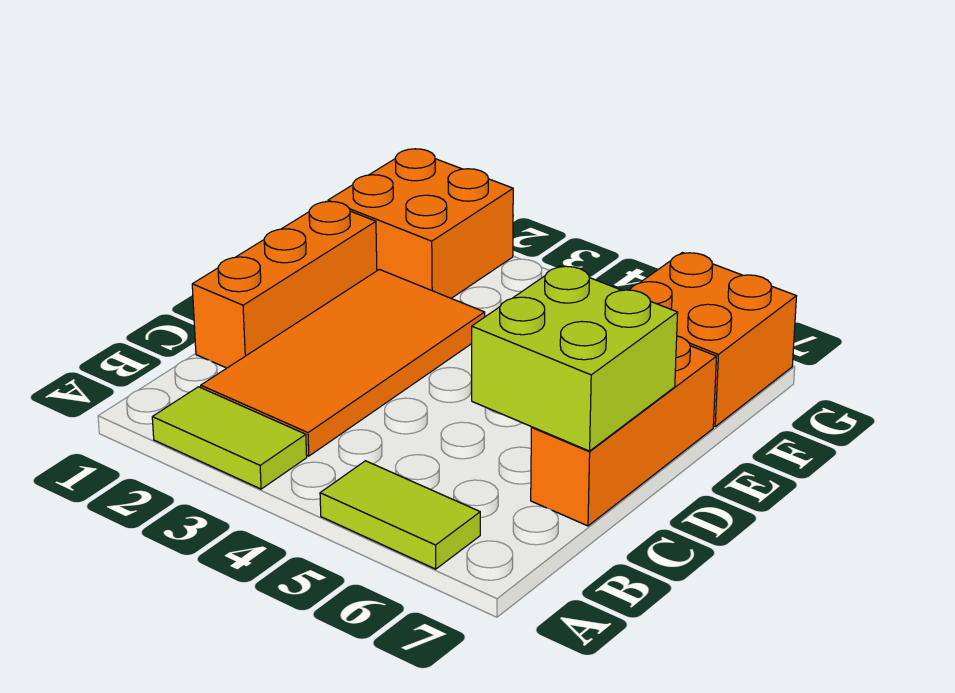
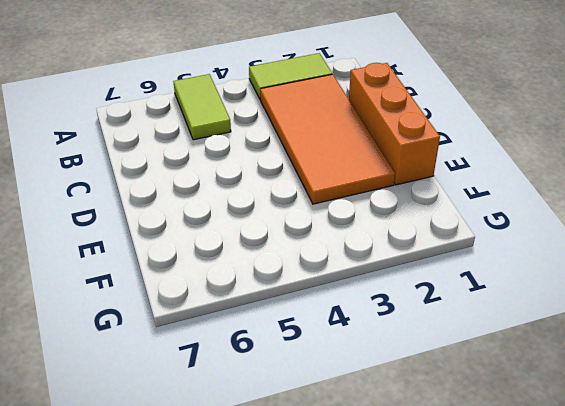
lime tile A5:B5 level 1 -> lime tile A5:A6 level 1
none -> orange brick C7:E7 level 1
none -> orange brick F1:G2 level 1

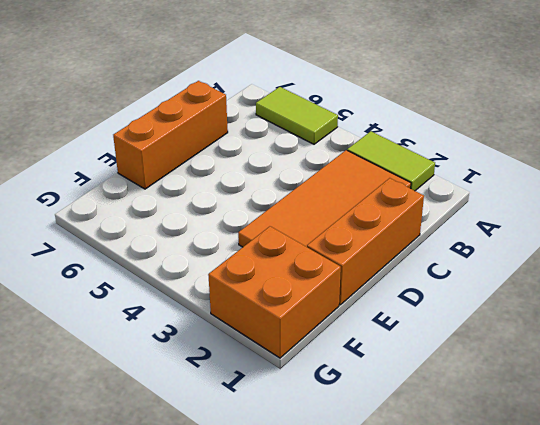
none -> orange brick F6:G7 level 1
none -> lime brick C6:D7 level 2

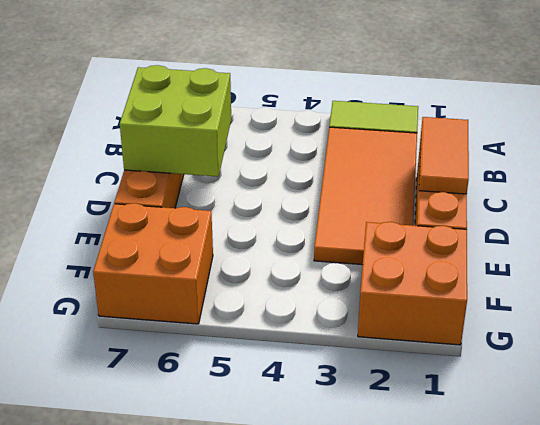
orange tile C1:D1 level 2 -> none
none -> lime tile A5:A6 level 1

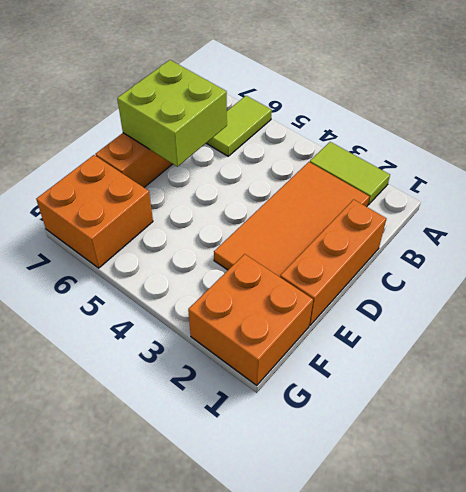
lime tile A6:B6 level 1 -> lime tile A5:A6 level 1

